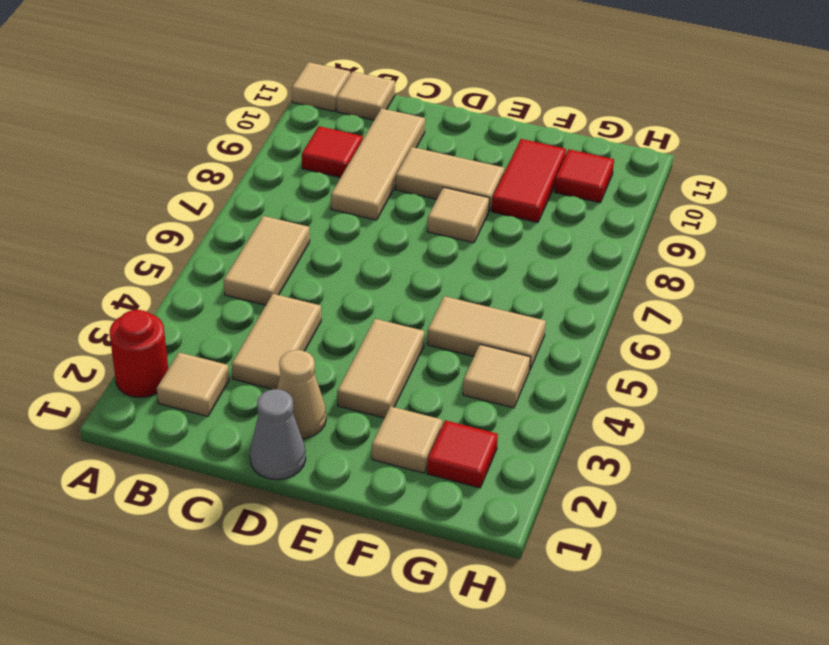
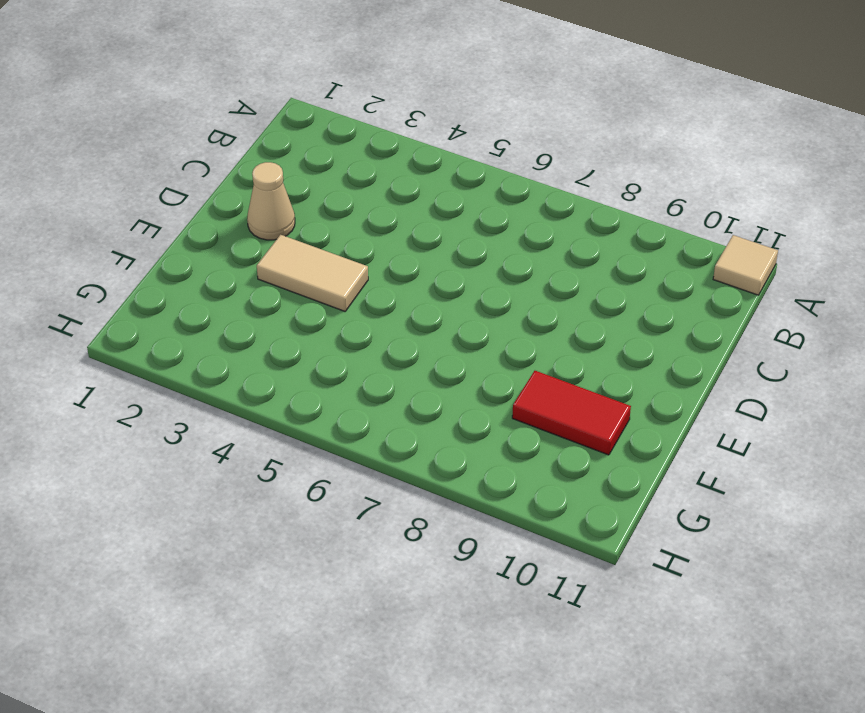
none -> red round brick A2 level 1
none -> tan tile B2 level 1
none -> tan tile B5:B6 level 1

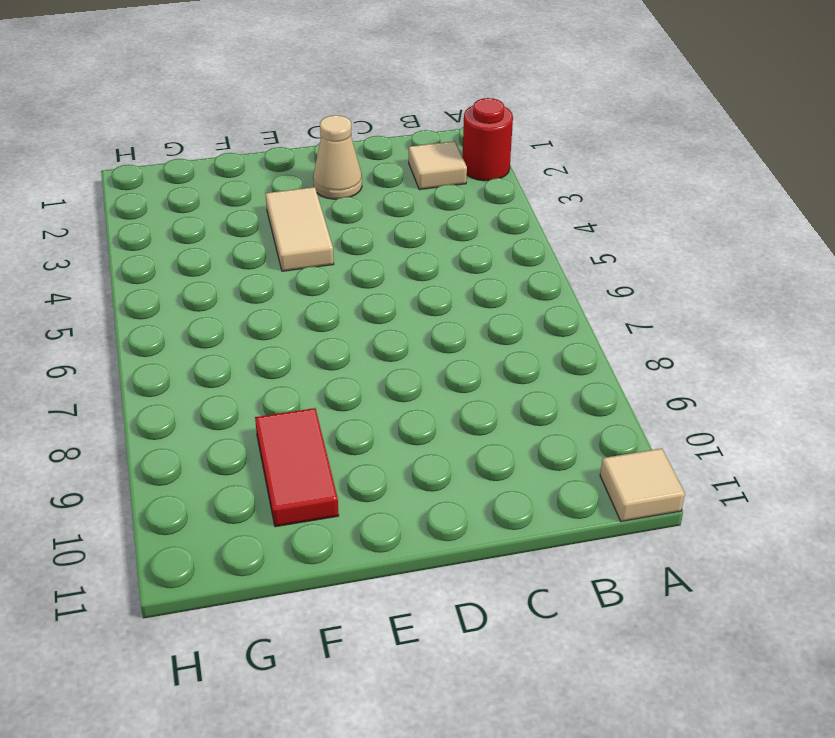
none -> tan tile B5:B6 level 1
none -> red tile B9 level 1
none -> tan tile B11 level 1

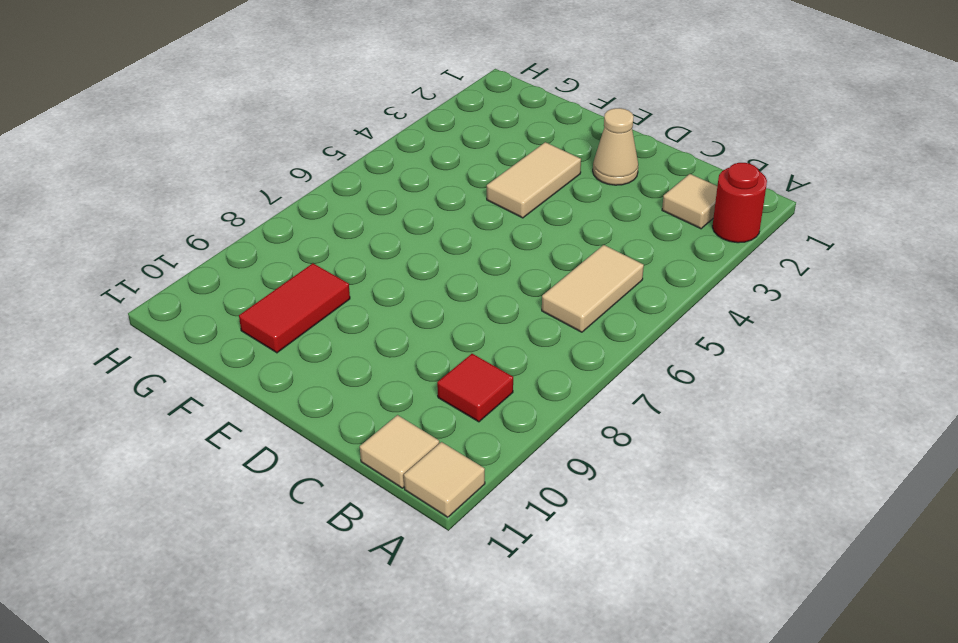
none -> tan tile C3:C4 level 1
none -> tan tile C8:C10 level 1
none -> grey cone D1 level 1

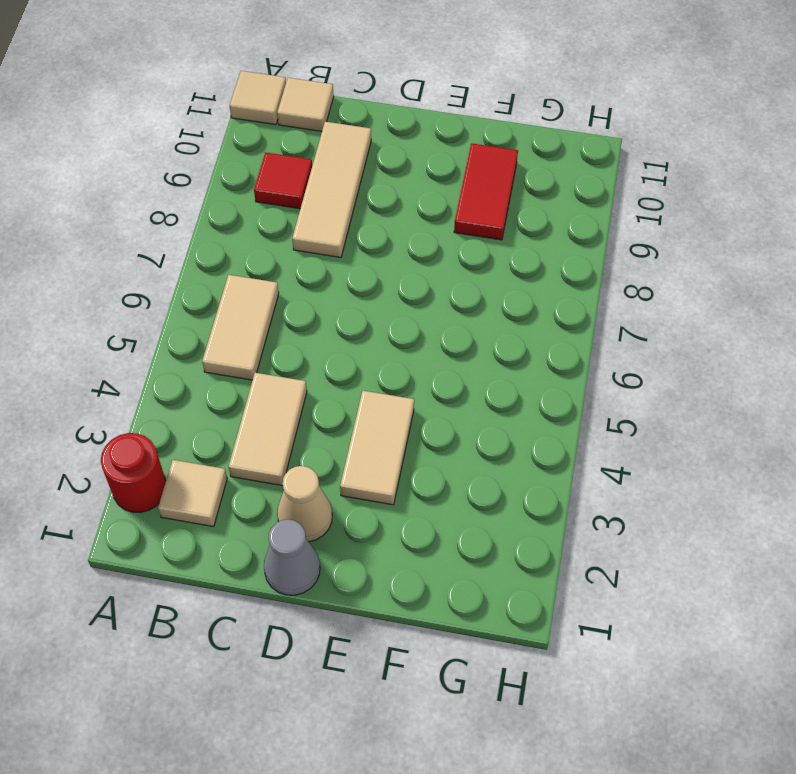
none -> tan tile D9:E9 level 1
none -> tan tile E8 level 1
none -> tan tile F2 level 1

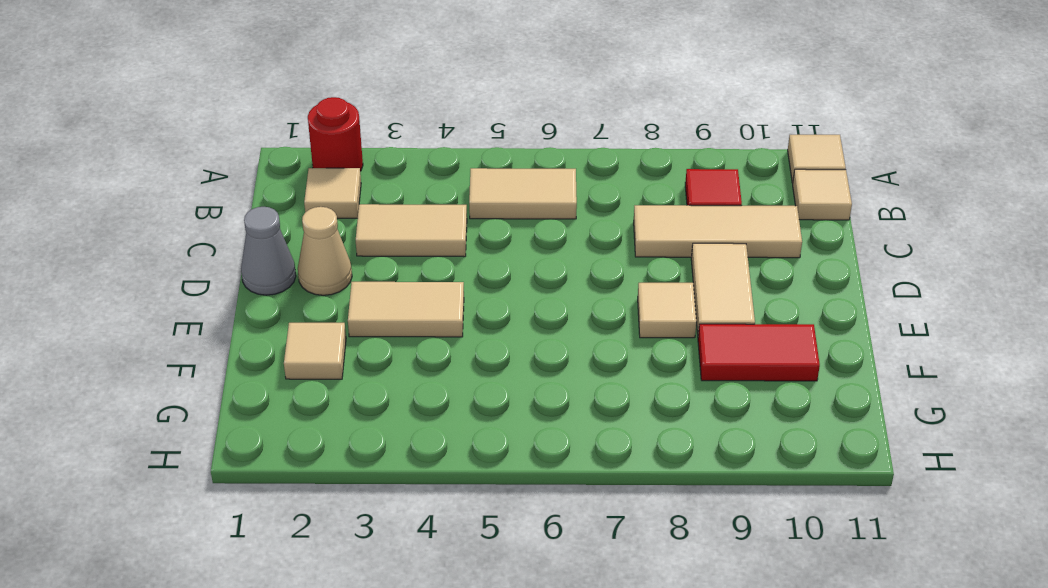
none -> tan tile F5:G5 level 1
none -> red tile G2 level 1
none -> tan tile G4 level 1

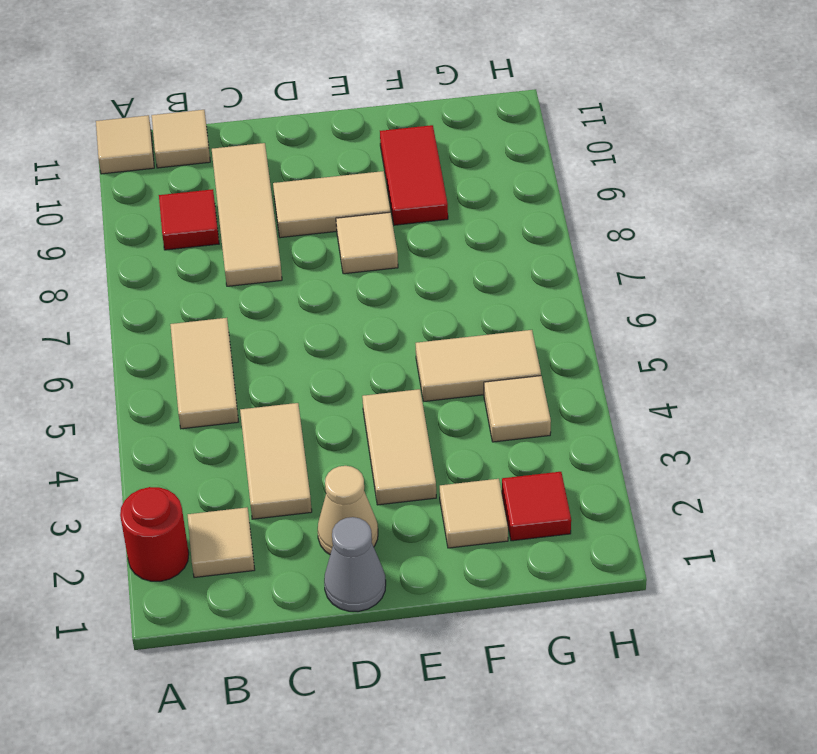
none -> red tile G10 level 1

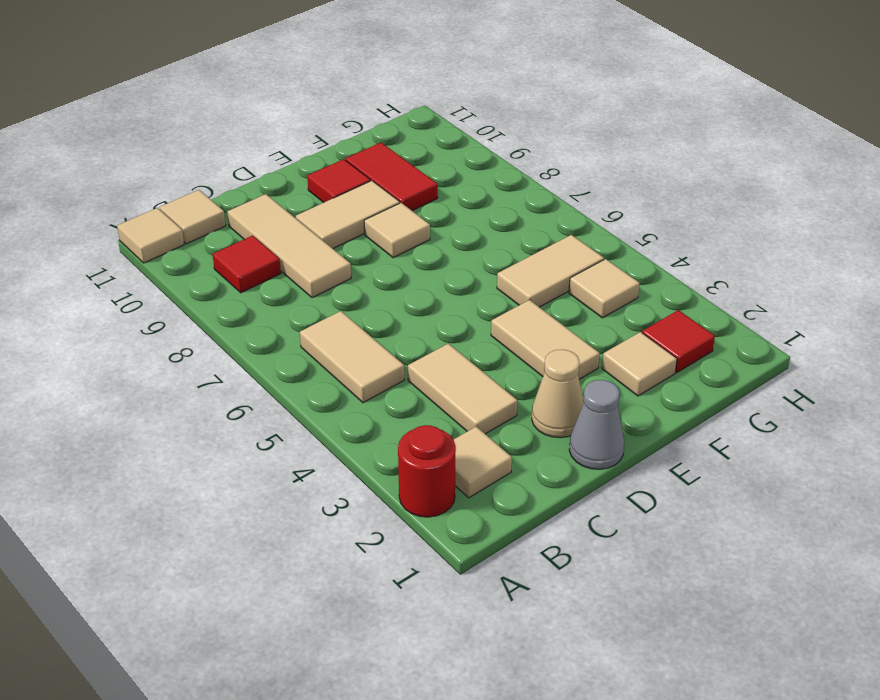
red tile E10 level 1 -> red tile G10 level 1

